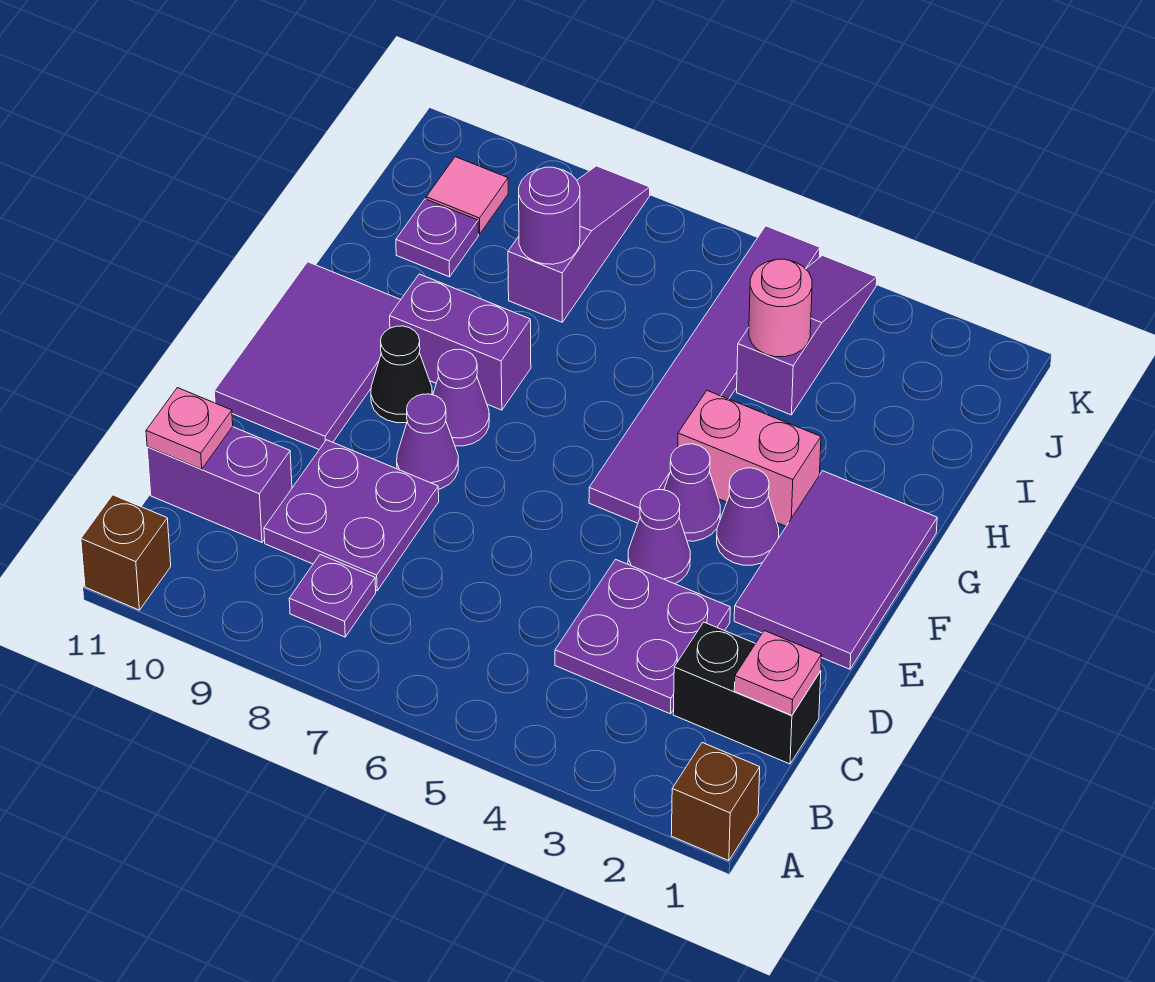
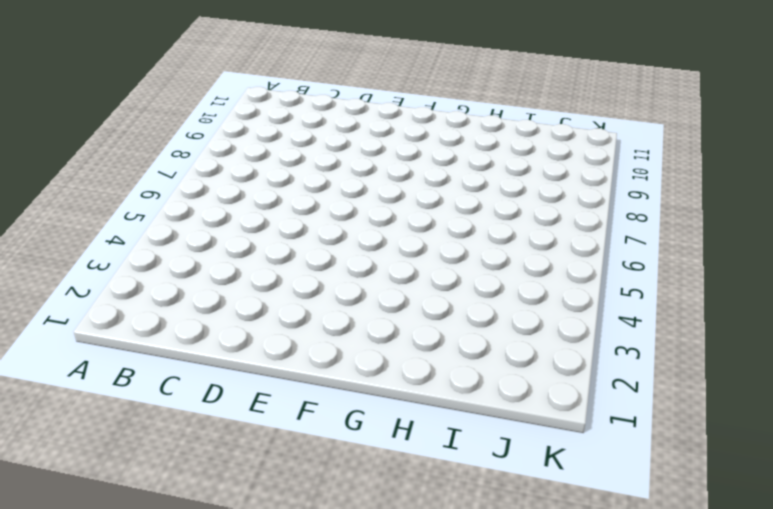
none -> brown brick A1 level 1
none -> brown brick A11 level 1
none -> purple plate B8 level 1

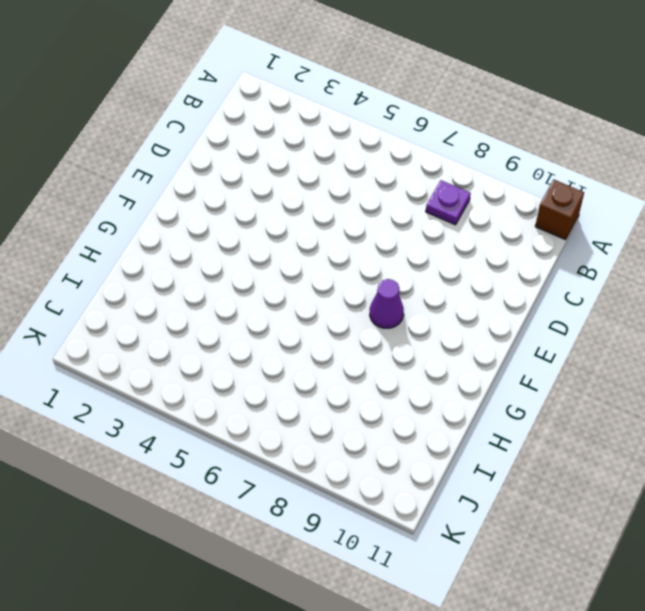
none -> brown brick A1 level 1
none -> black brick C1:C2 level 1
none -> purple plate C3:D4 level 1

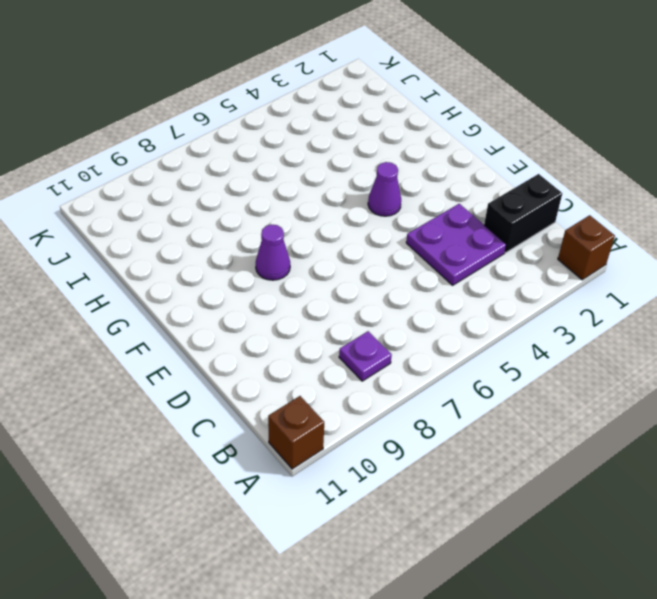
none -> purple plate C8:D9 level 1
none -> purple brick C10:C11 level 1
none -> purple tile E1:G2 level 1

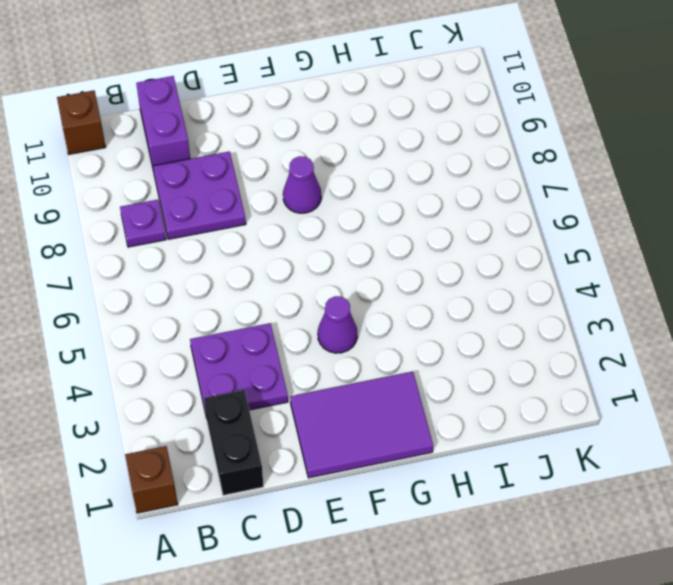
none -> purple cone E4 level 1
none -> purple cone E8 level 1
none -> purple tile E10:G11 level 1

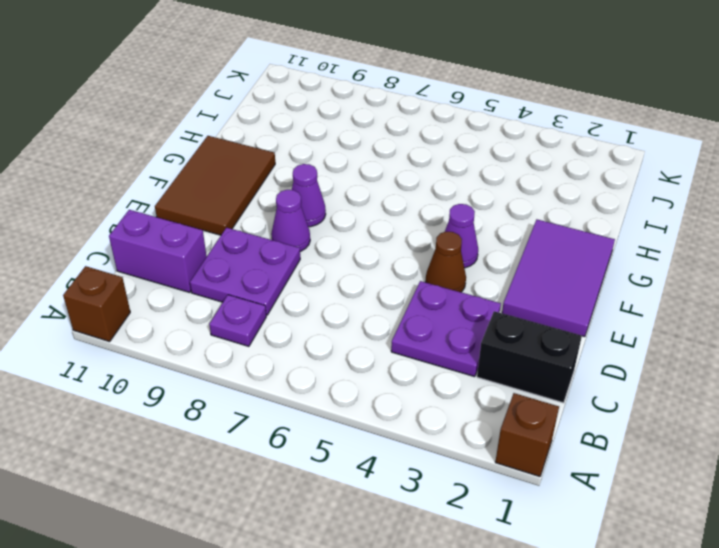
brown cone E4 level 1 -> purple cone E4 level 1
brown tile E10:G11 level 1 -> purple tile E10:G11 level 1
none -> purple cone F3 level 1
none -> purple tile F5:K5 level 1
none -> black cone F9 level 1

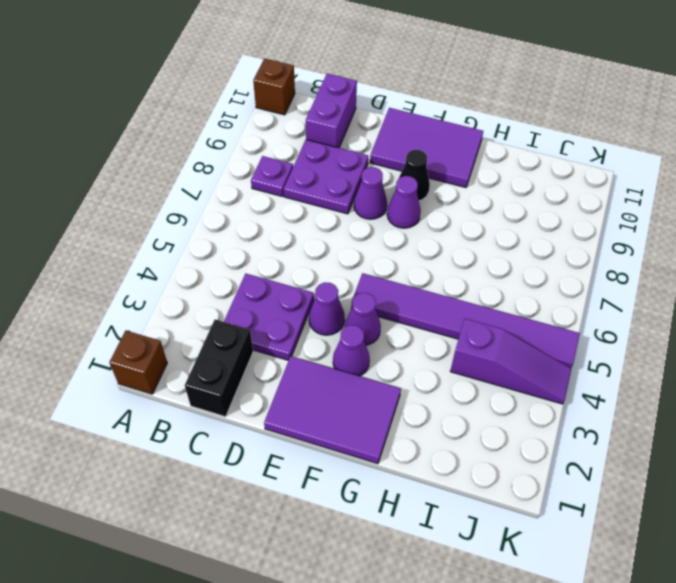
none -> pink brick G3:G4 level 1
none -> purple brick G8:G9 level 1
none -> purple slope I8:K8 level 1 top I

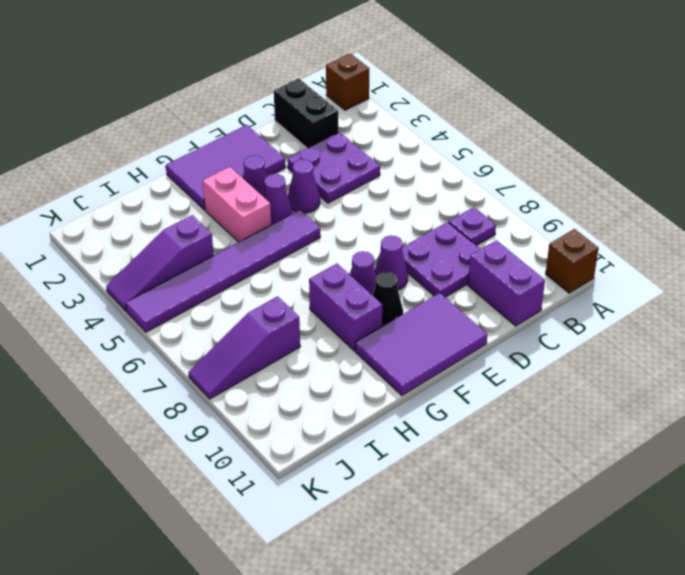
none -> purple plate I10 level 1
none -> pink tile J10 level 1
none -> pink plate C1 level 2

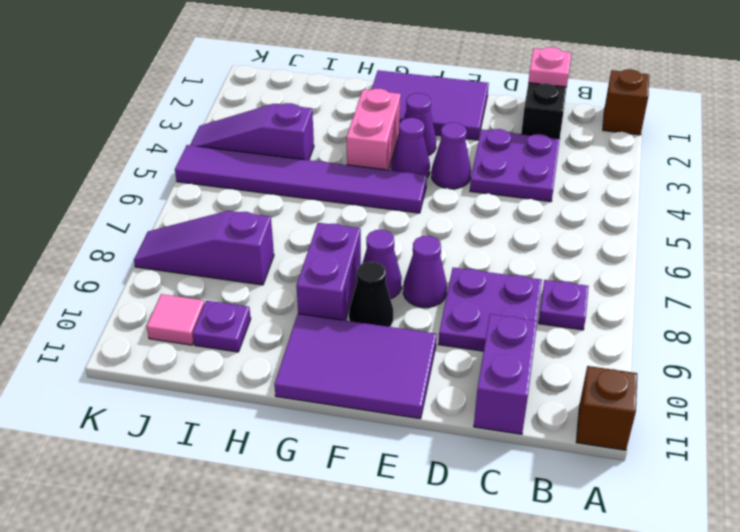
none -> pink plate C11 level 2
none -> pink round brick I4 level 2
none -> purple round brick I8 level 2

